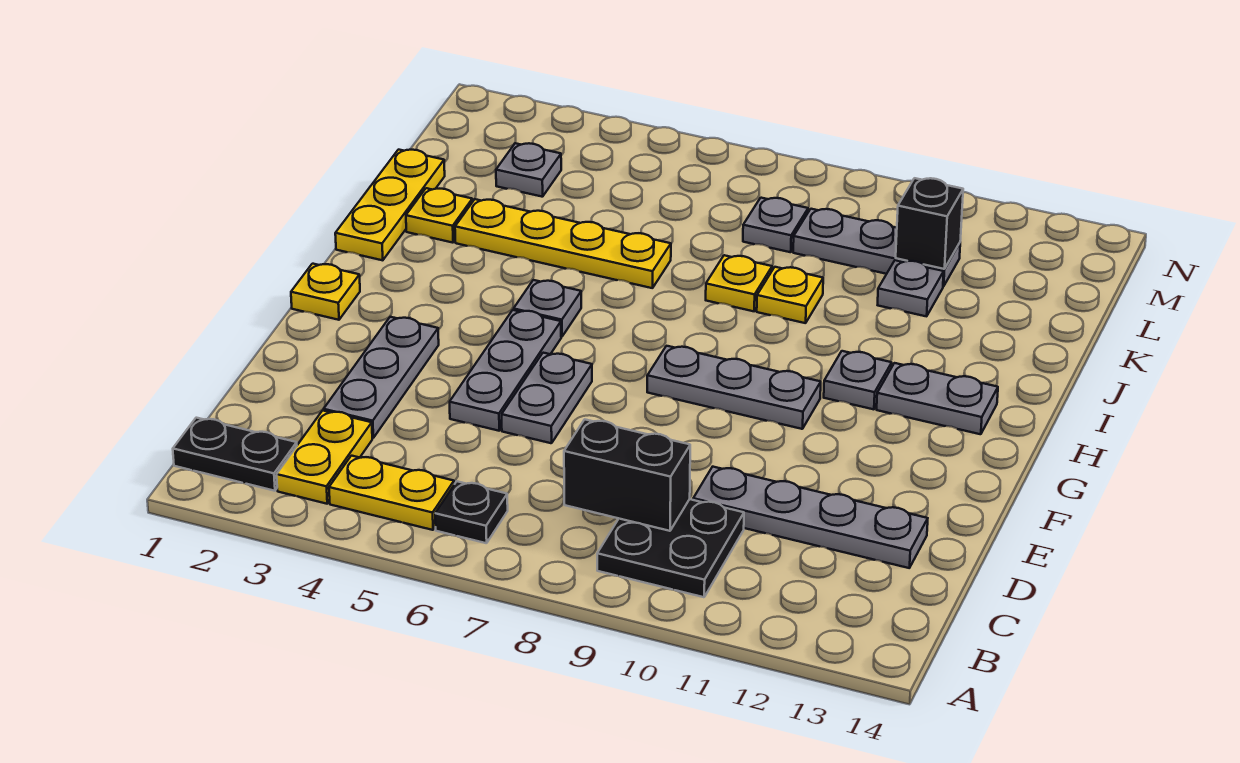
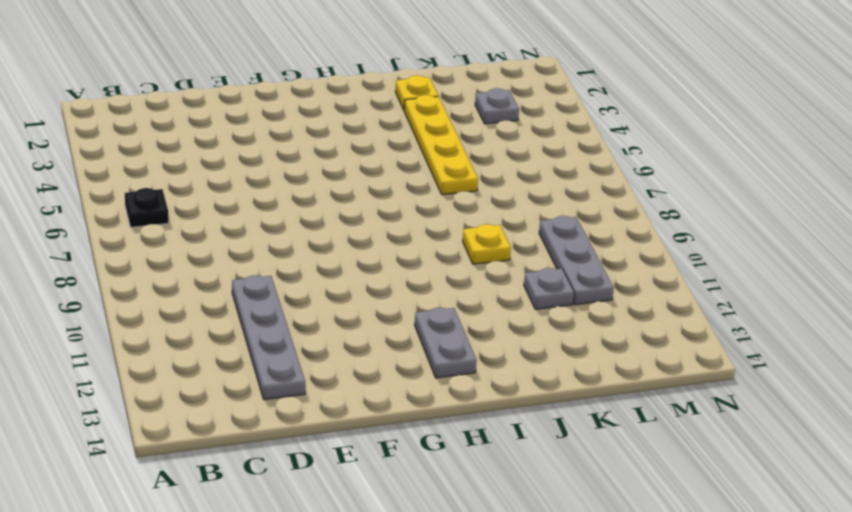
none -> black plate B1:B2 level 1
none -> yellow plate B3:C3 level 1
none -> yellow plate B4:B5 level 1

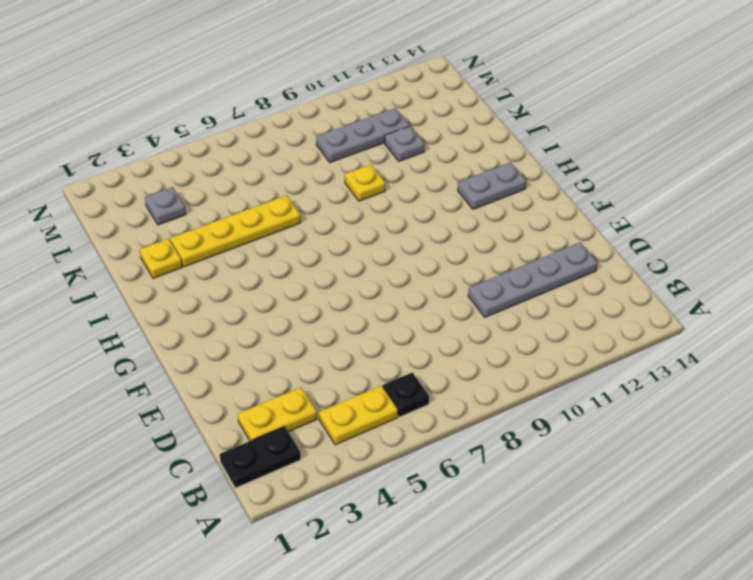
yellow plate C2:C3 level 1 -> yellow plate B3:C3 level 1
none -> black plate B9:C10 level 1
none -> grey plate D3:F3 level 1
none -> grey plate E5:G5 level 1

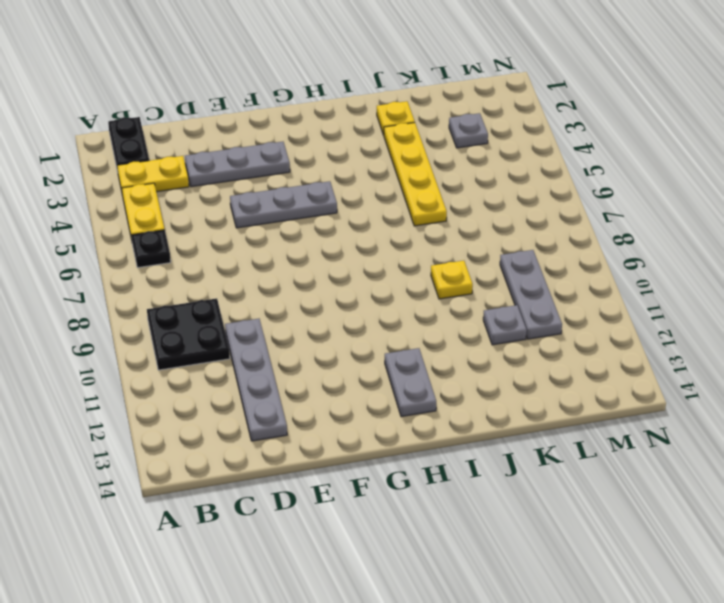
none -> grey plate E6:F6 level 1
none -> yellow plate G1 level 1
none -> grey plate G8:G10 level 1

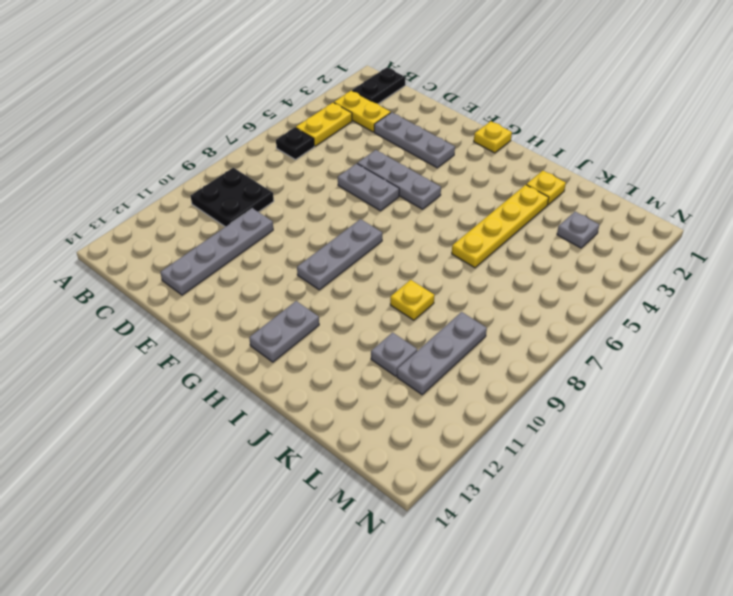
none -> grey plate H5 level 1
none -> grey plate H11 level 1
none -> yellow plate I1:K1 level 1

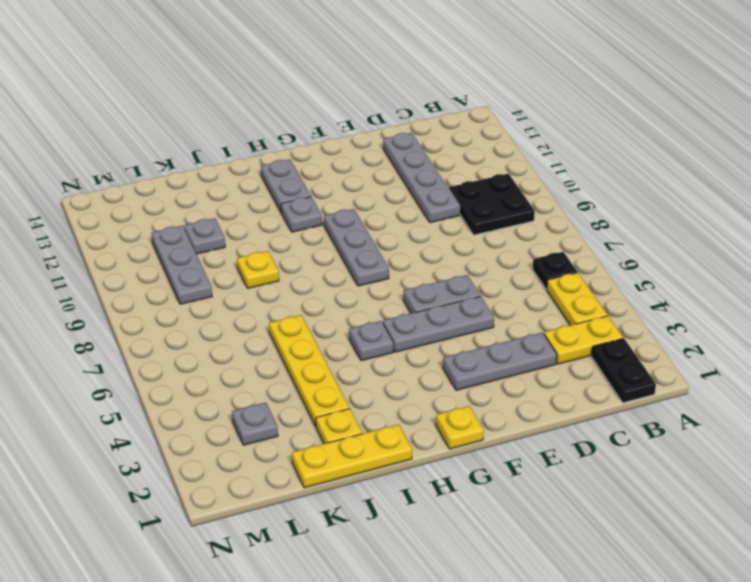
none -> yellow plate J8 level 1
none -> grey plate L8 level 1
none -> black brick C8:C9 level 2

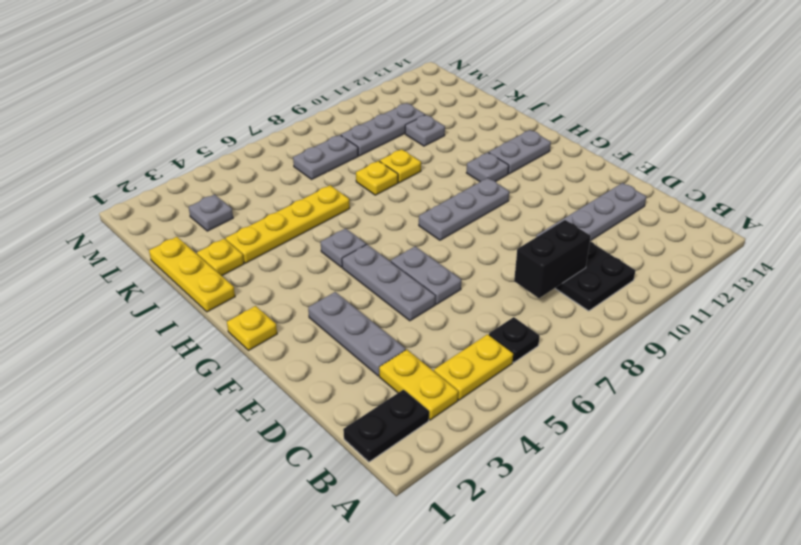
grey plate L7:L8 level 1 -> grey plate L8 level 1
none -> black brick L11 level 2

